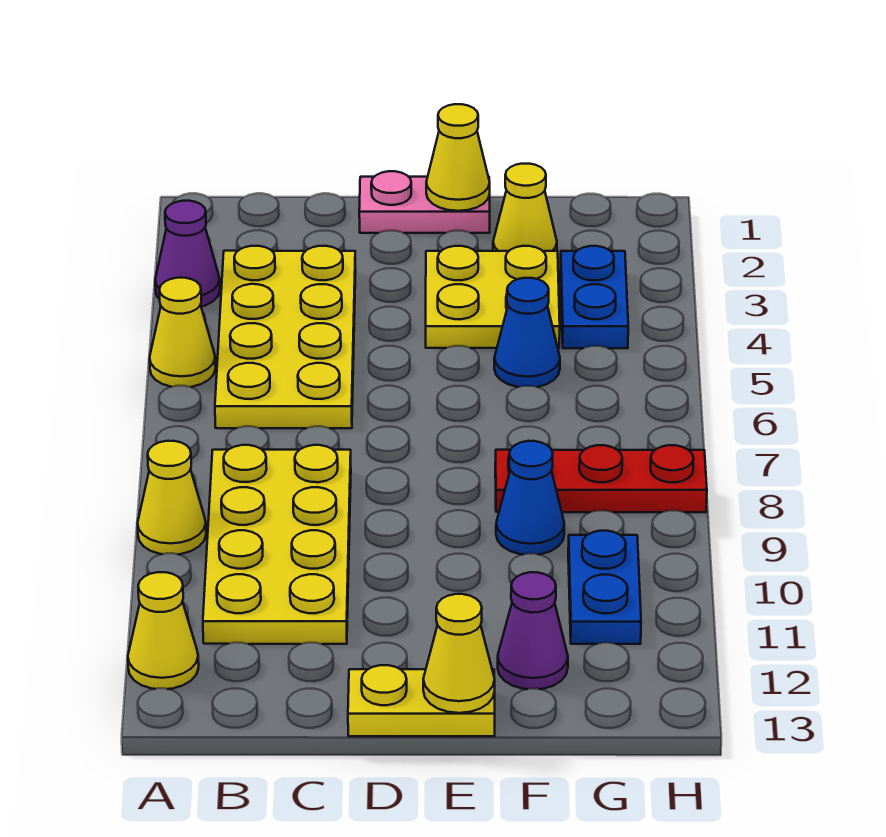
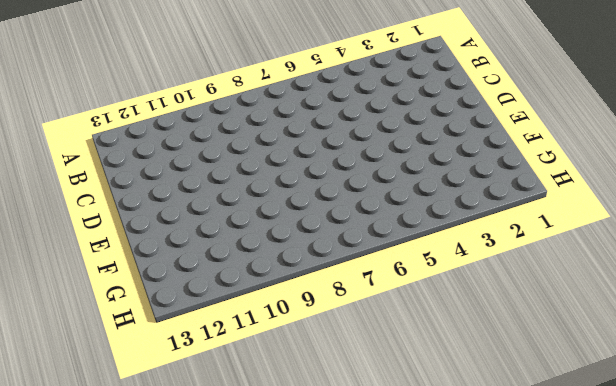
none -> purple cone A3 level 1
none -> yellow cone A5 level 1
none -> yellow cone A9 level 1

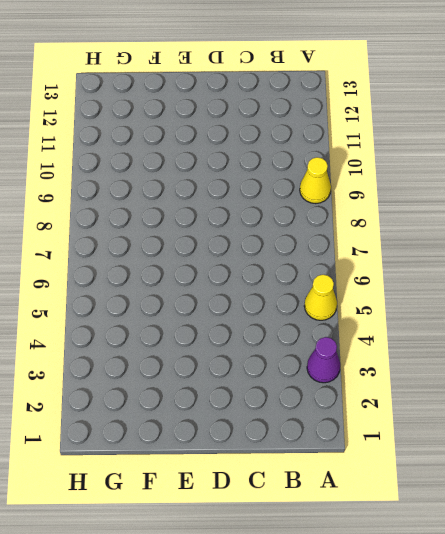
none -> yellow cone A12 level 1
none -> yellow plate B3:C6 level 1
none -> yellow plate B8:C11 level 1

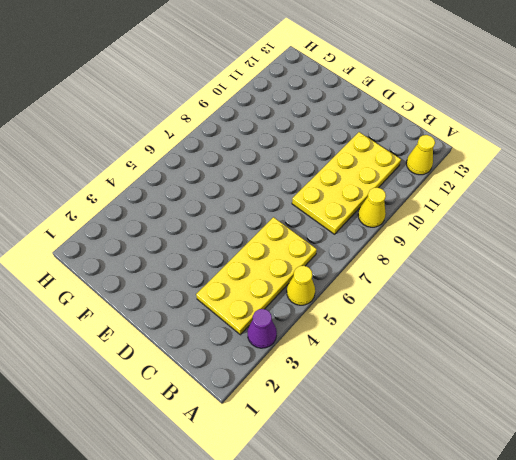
none -> pink plate D1:E1 level 1
none -> yellow plate D13:E13 level 1
none -> yellow plate E3:F4 level 1

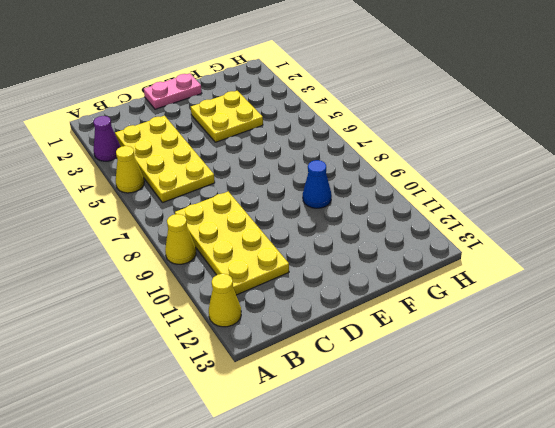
none -> yellow plate D13:E13 level 1
none -> yellow cone F2 level 1
none -> blue cone F5 level 1

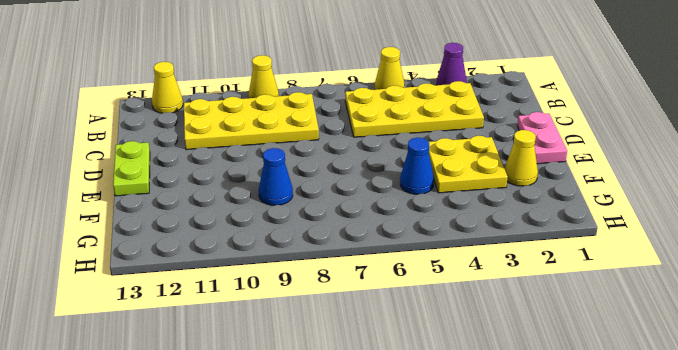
lime plate D13:E13 level 1 -> yellow plate D13:E13 level 1
none -> red plate F8:H8 level 1
none -> purple cone F12 level 1
none -> blue plate G3:G4 level 1

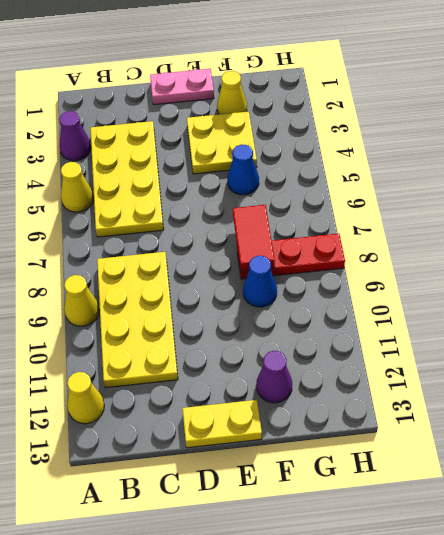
red tile F7:F8 level 2 -> none
none -> blue plate G3:G4 level 1
none -> blue plate G10:G11 level 1
none -> yellow cone E1 level 2

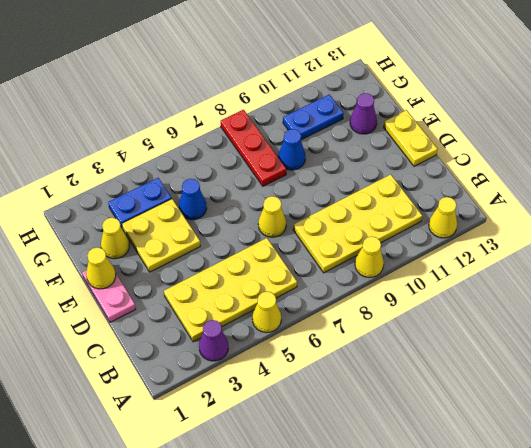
yellow cone D7 level 1 -> yellow cone E13 level 2

